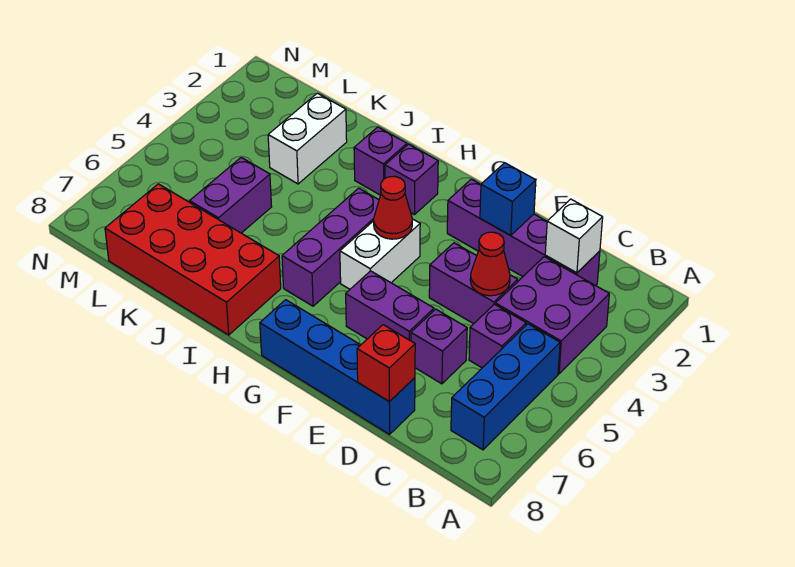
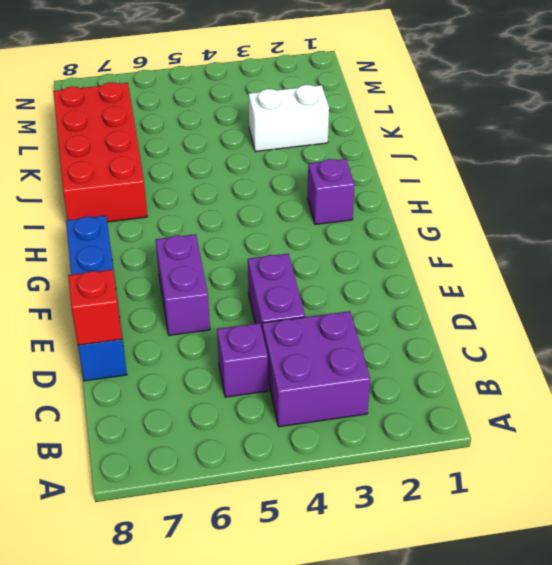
none -> blue brick B5:B7 level 1
none -> purple brick C2:F2 level 1
none -> purple brick D6 level 1

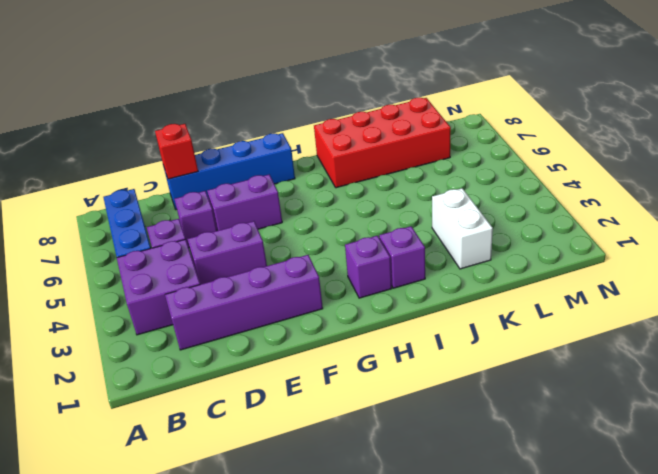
none -> white brick G4:G5 level 1
none -> purple brick H4:H6 level 1
none -> purple brick K5:K6 level 1

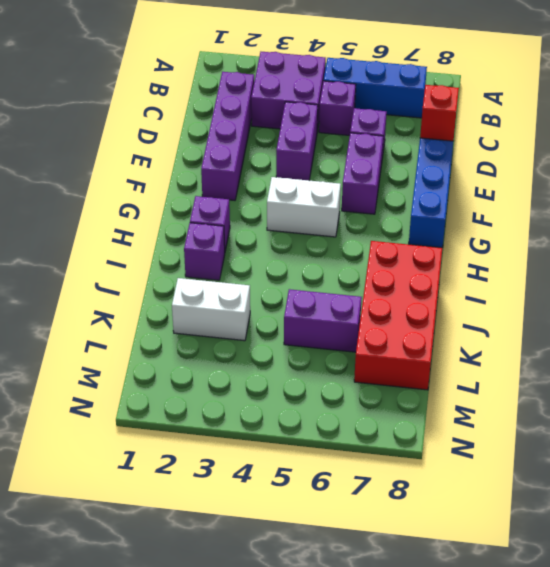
none -> purple brick H4:H6 level 1
none -> white brick C2 level 2
none -> red cone D4 level 2

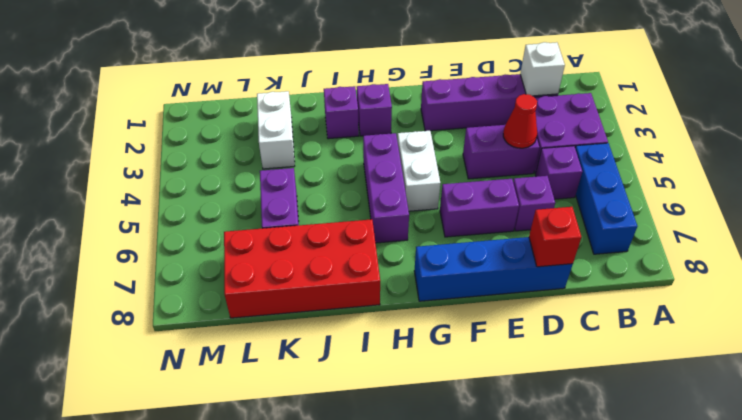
none -> blue brick E2 level 2
none -> red cone G4 level 2

